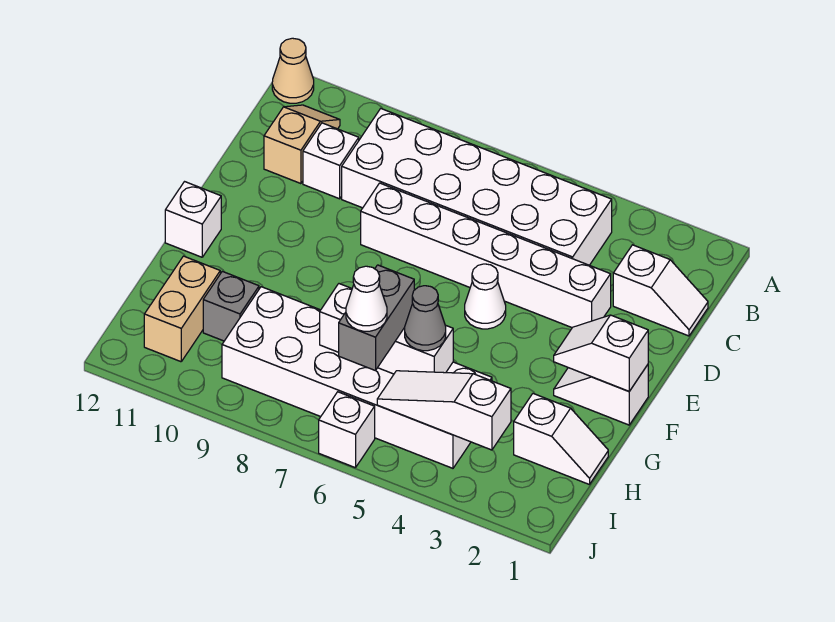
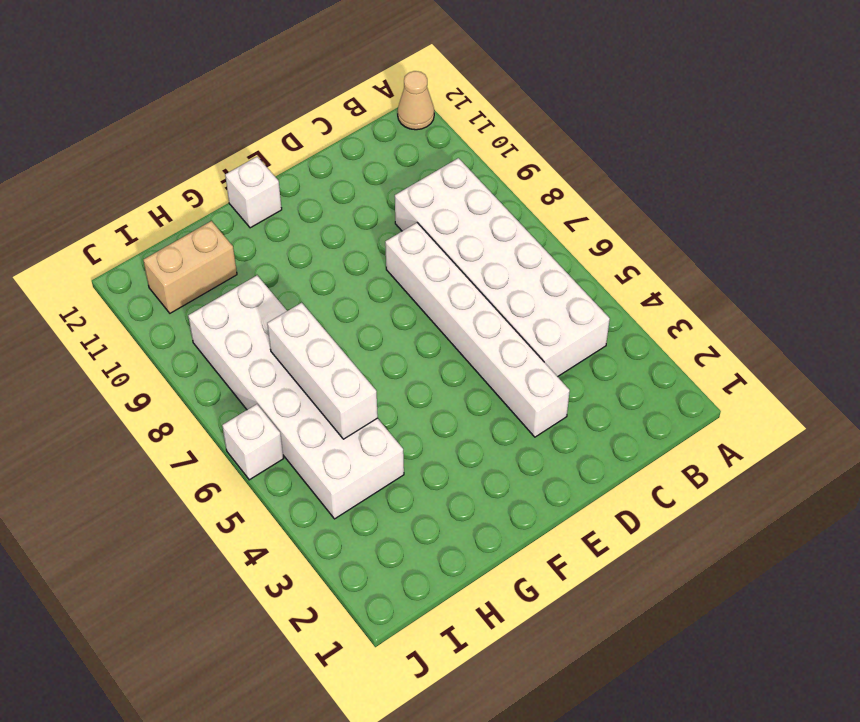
none -> tan slope B11:C11 level 1 top C
none -> white slope C1:C2 level 1 top 2
none -> white brick C10 level 1

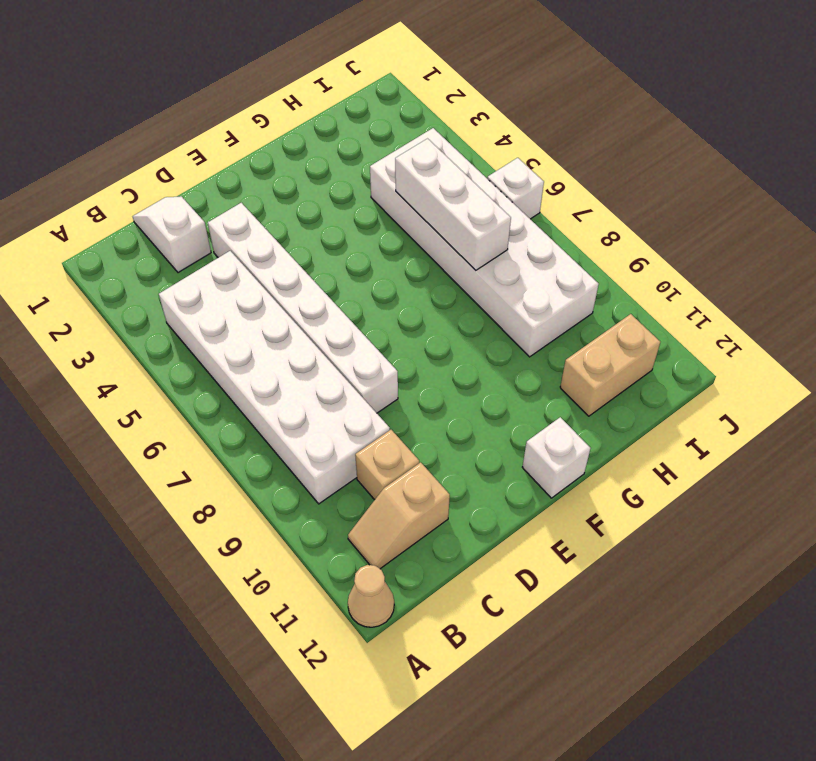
tan brick C10 level 1 -> white brick C10 level 1
none -> white cone E5 level 1
none -> white slope F1:F2 level 1 top 1
none -> white slope H1:H2 level 1 top 2

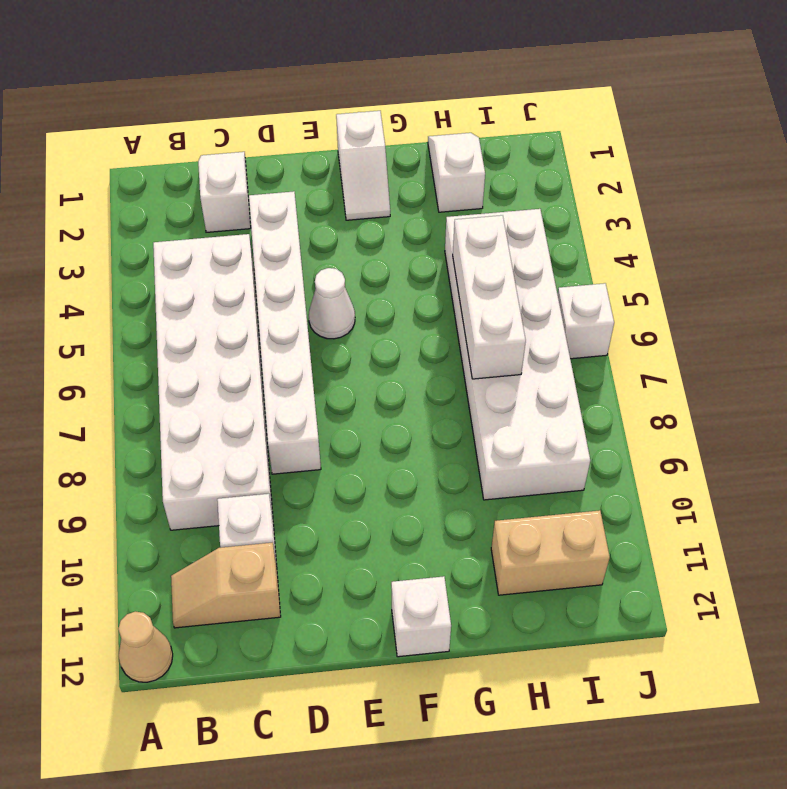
none -> grey brick H10 level 1
none -> white slope F1:F2 level 2 top 1
none -> white slope I3:I5 level 2 top 3

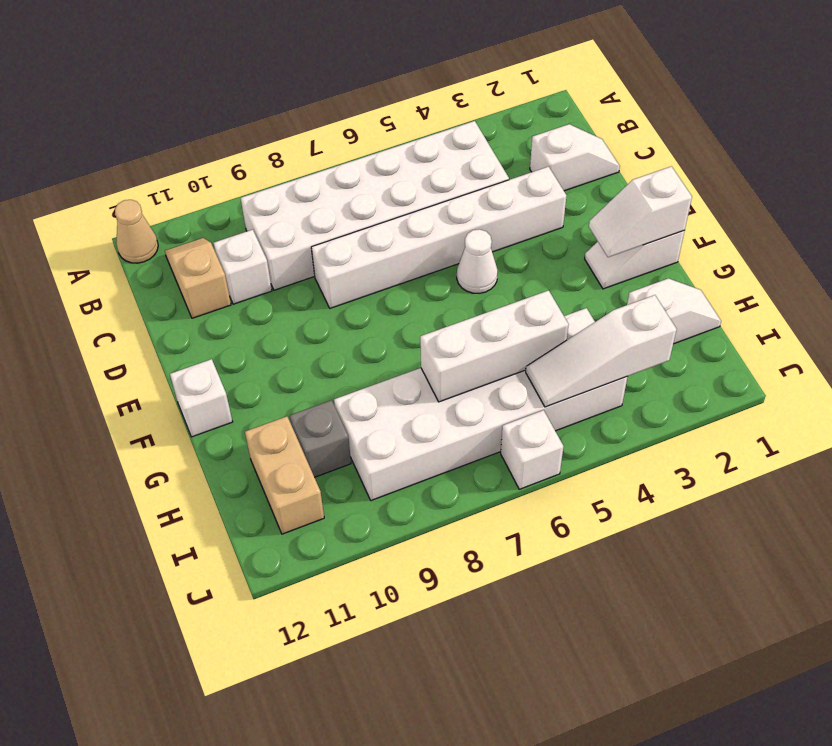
none -> grey cone H5 level 3
none -> grey brick H6:I6 level 3
none -> white cone I6 level 4

